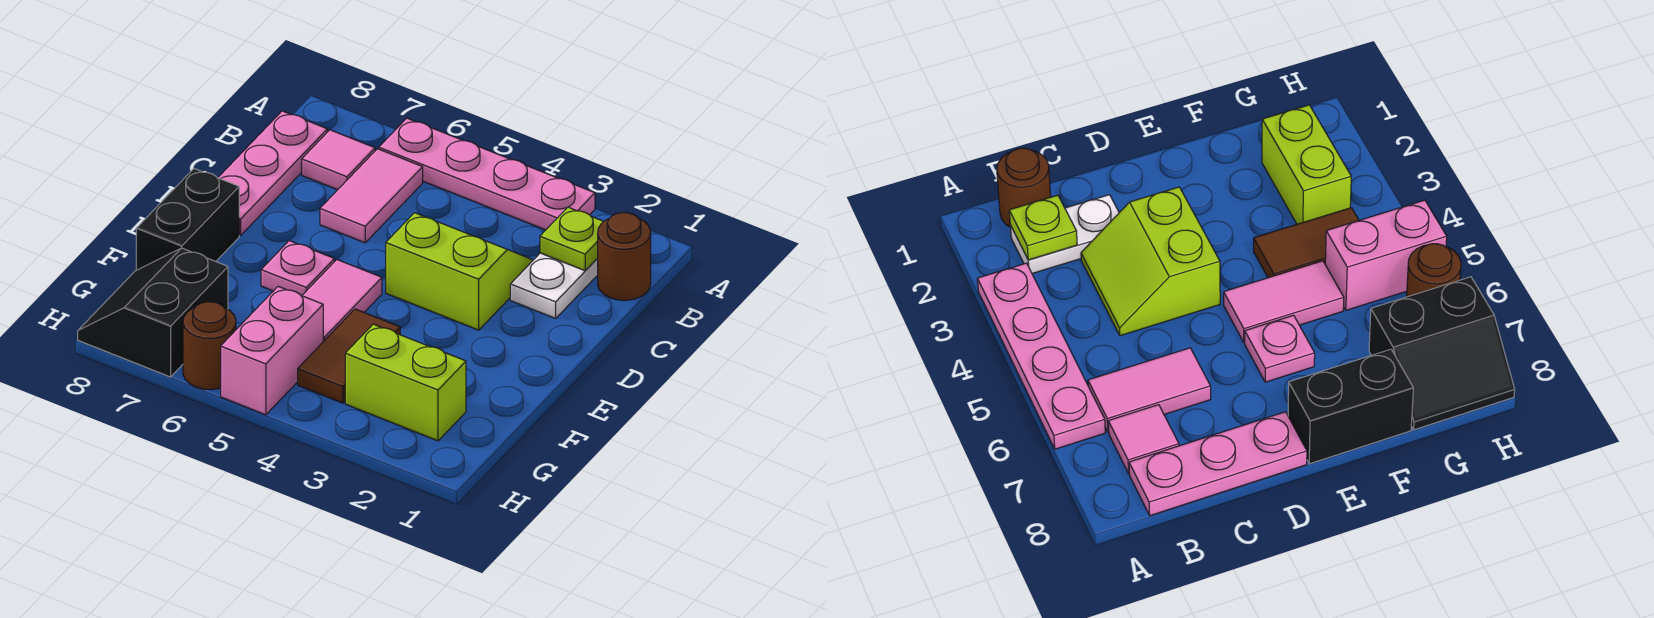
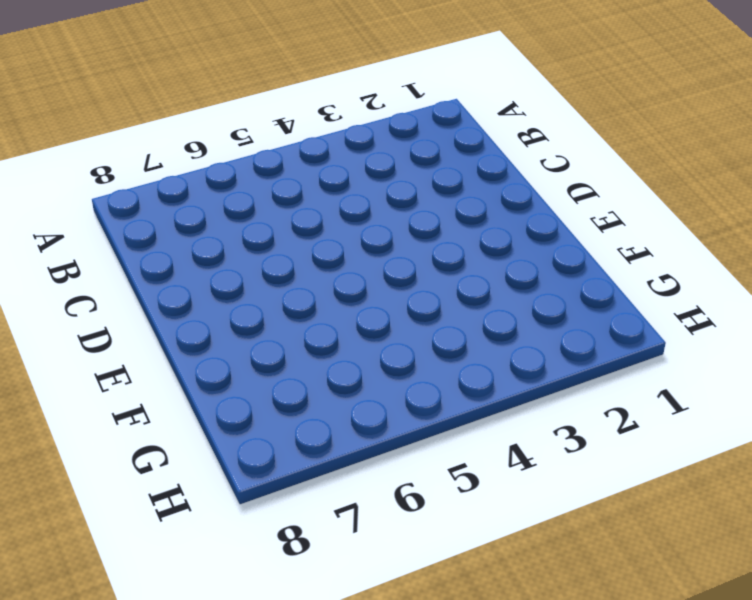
none -> pink plate A3:A6 level 1
none -> brown round brick B1 level 1
none -> white plate B2:C2 level 1

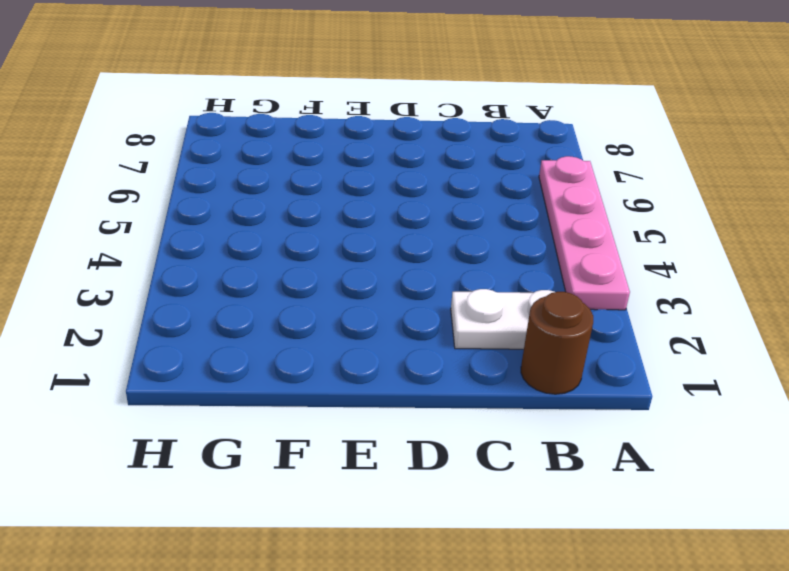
none -> pink tile B6:C6 level 1
none -> pink tile B7 level 1
none -> pink plate B8:D8 level 1

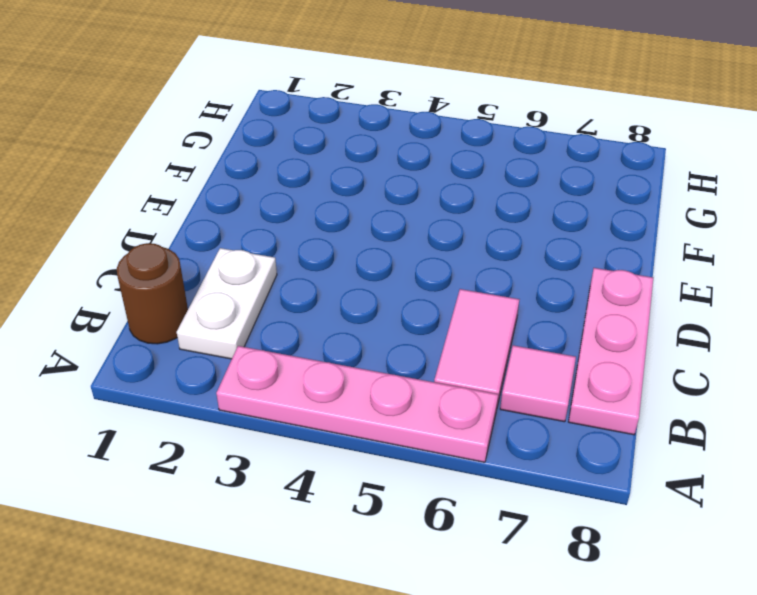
none -> lime slope C3:D4 level 1 top D
none -> pink tile E5:F5 level 1
none -> pink plate E6 level 1

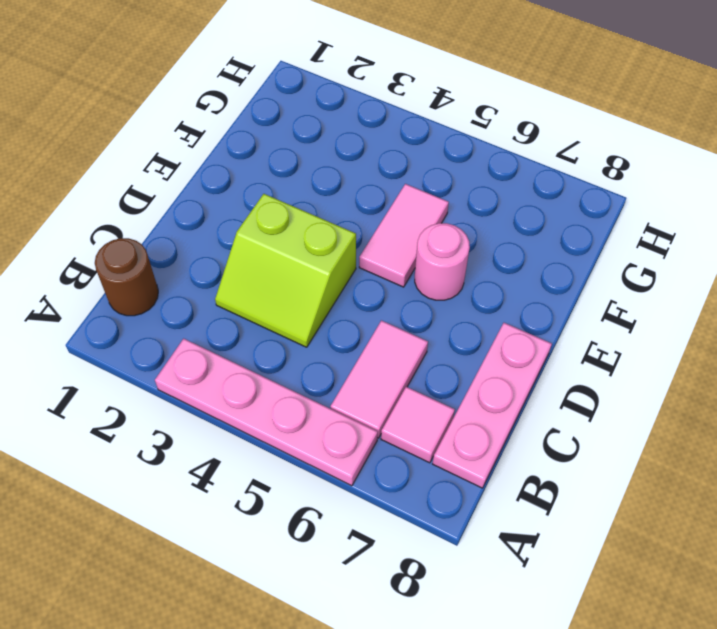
pink round brick E6 level 1 -> pink plate E6 level 1
none -> white plate B2:C2 level 1
none -> black brick E8:F8 level 1
none -> brown tile F4:G4 level 1

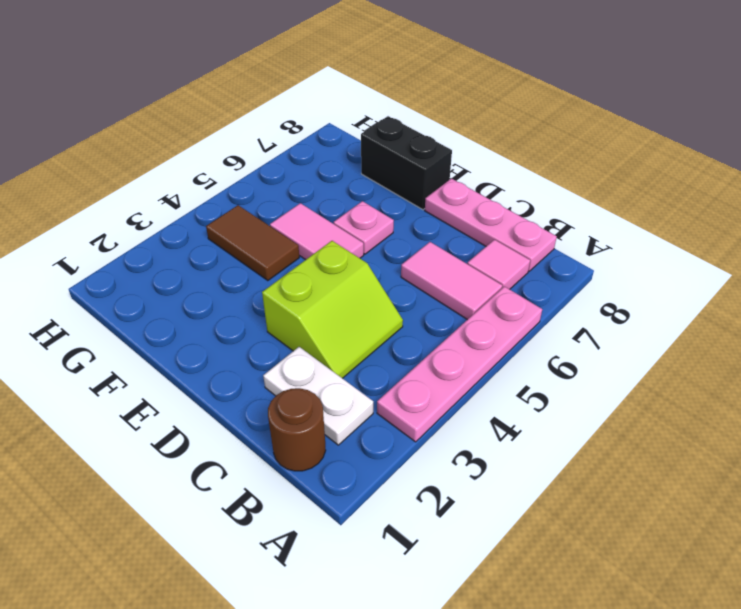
none -> lime brick G2:G3 level 1
none -> pink brick G5:H5 level 1
none -> black slope G7:H8 level 1 top 7

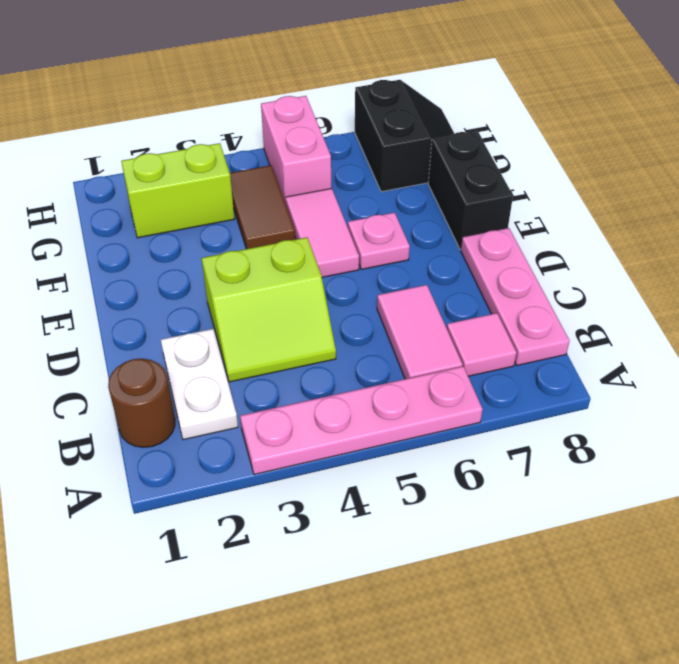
none -> brown round brick H6 level 1
none -> lime plate B2 level 2

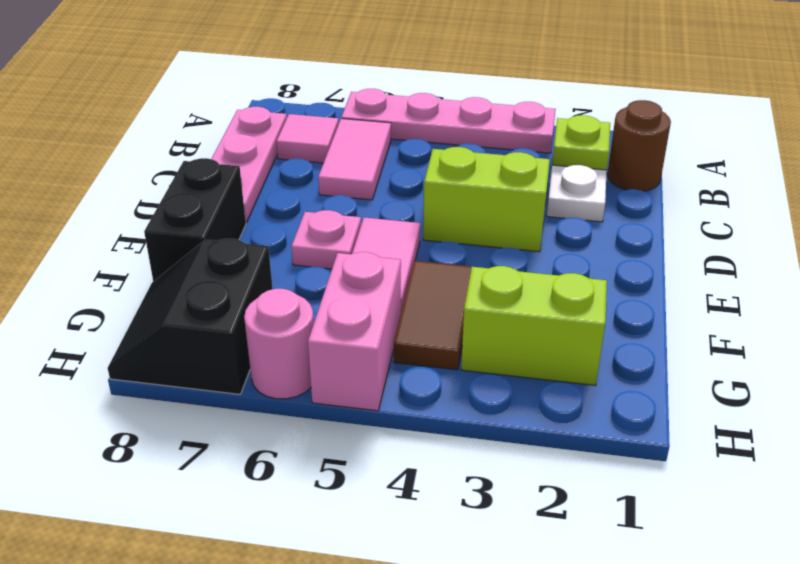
pink round brick H6 level 1 -> brown round brick H6 level 1

